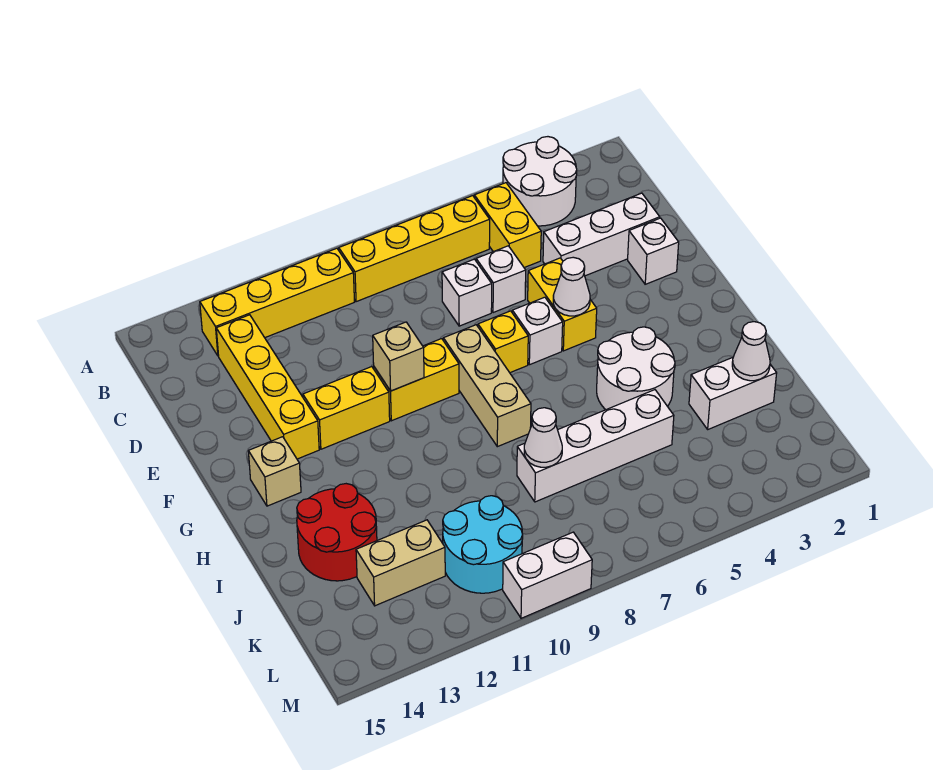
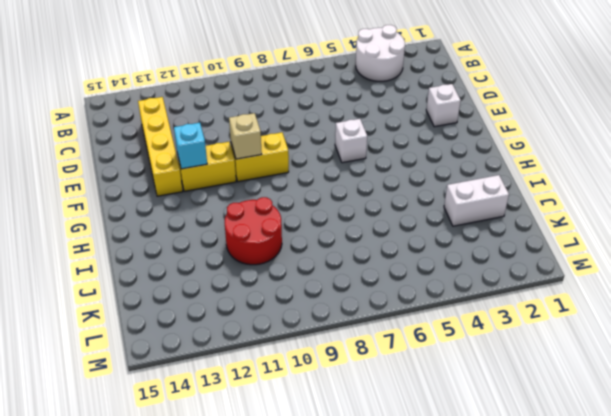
cyan brick F12 level 2 -> none
red round brick I10:J11 level 1 -> red round brick I13:J14 level 1
none -> yellow brick B5:C5 level 1
none -> yellow brick B6:B9 level 1
none -> yellow brick B10:B13 level 1

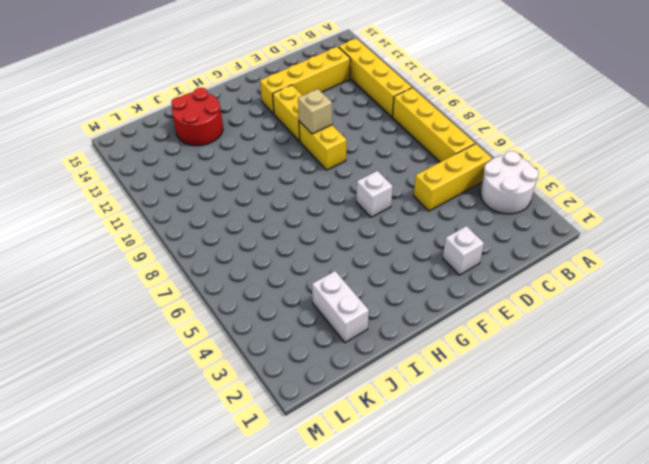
yellow brick B5:D5 level 1 -> yellow brick B5:C5 level 1
none -> white brick D2:D4 level 1
none -> white brick D6 level 1
none -> white brick D7 level 1

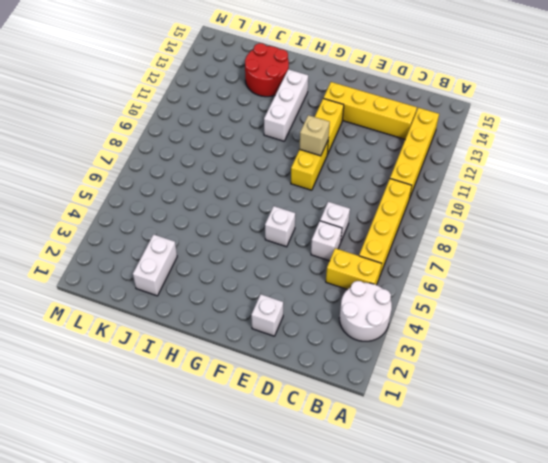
white brick H11:H13 level 1 -> white brick D2:D4 level 1
none -> yellow brick E5:F5 level 1
none -> yellow brick F7 level 1
none -> tan brick F8:H8 level 1

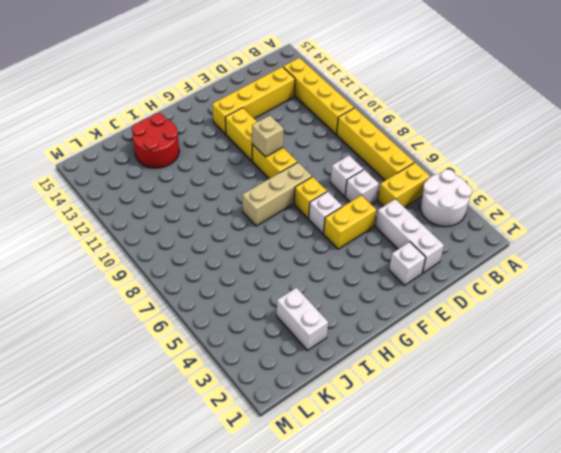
none -> tan brick G14 level 1
none -> white round brick H4:I5 level 1
none -> white brick J5:J8 level 1

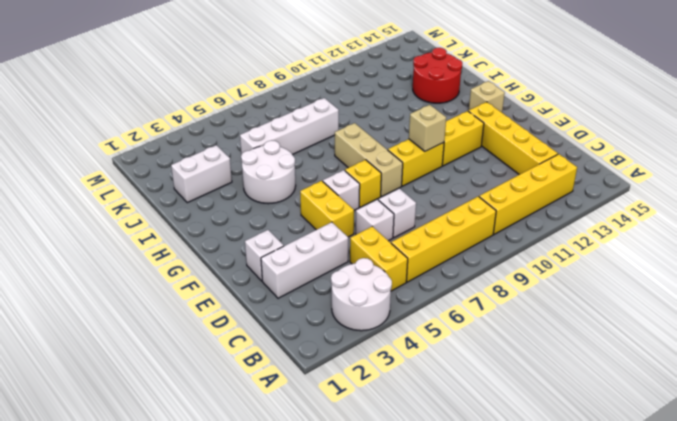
none -> cyan round brick K10:L11 level 1
none -> tan brick K12:K13 level 1
none -> white brick M9:M10 level 1

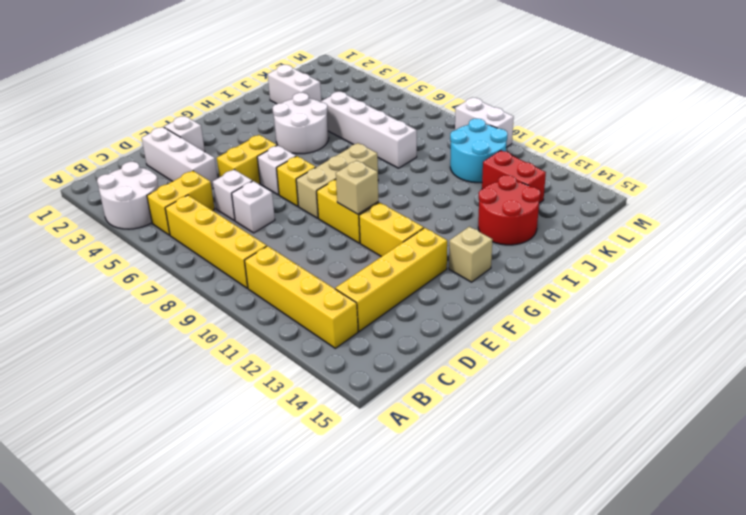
red brick K12:K13 level 1 -> tan brick K12:K13 level 1
none -> white cone F5 level 2
none -> white cone J2 level 2
none -> white cone J8 level 2

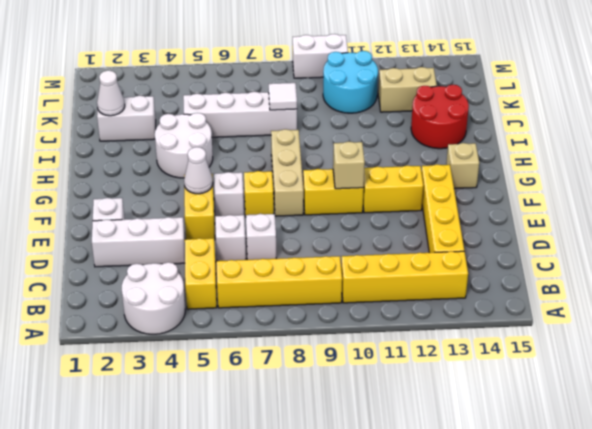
white tile J8 level 2 -> white cone J8 level 2

